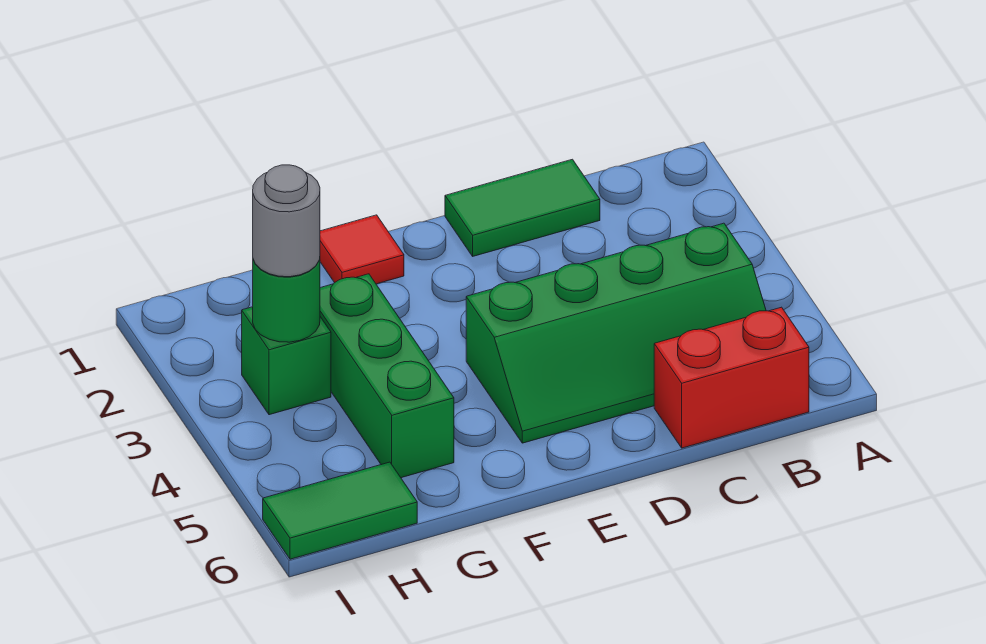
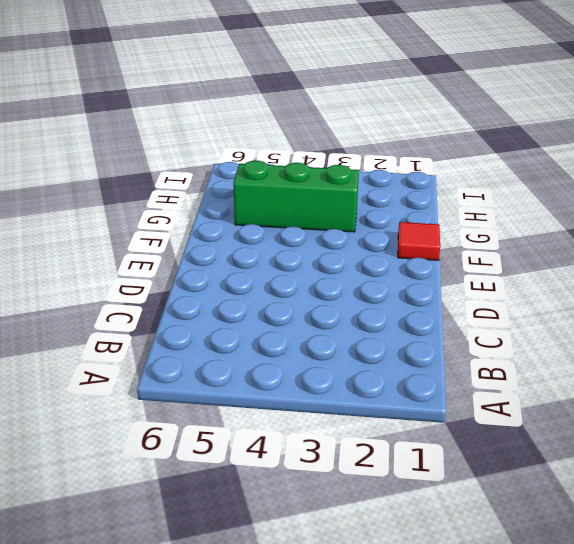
none -> green slope B4:E5 level 1 top 4
none -> red brick B6:C6 level 1

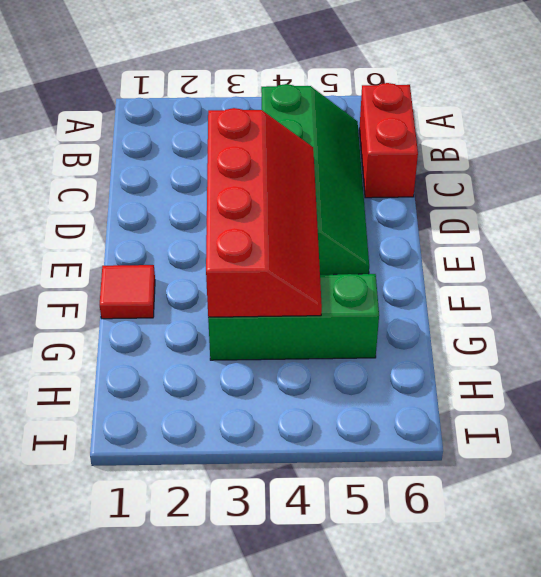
red slope D3:G4 level 2 top 3 -> none
none -> green tile C1:D1 level 1
none -> green brick H3 level 1

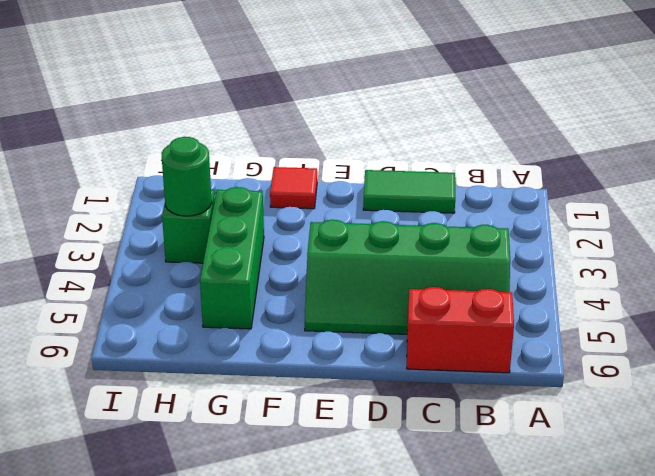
none -> green tile H6:I6 level 1
none -> grey round brick H3 level 3

